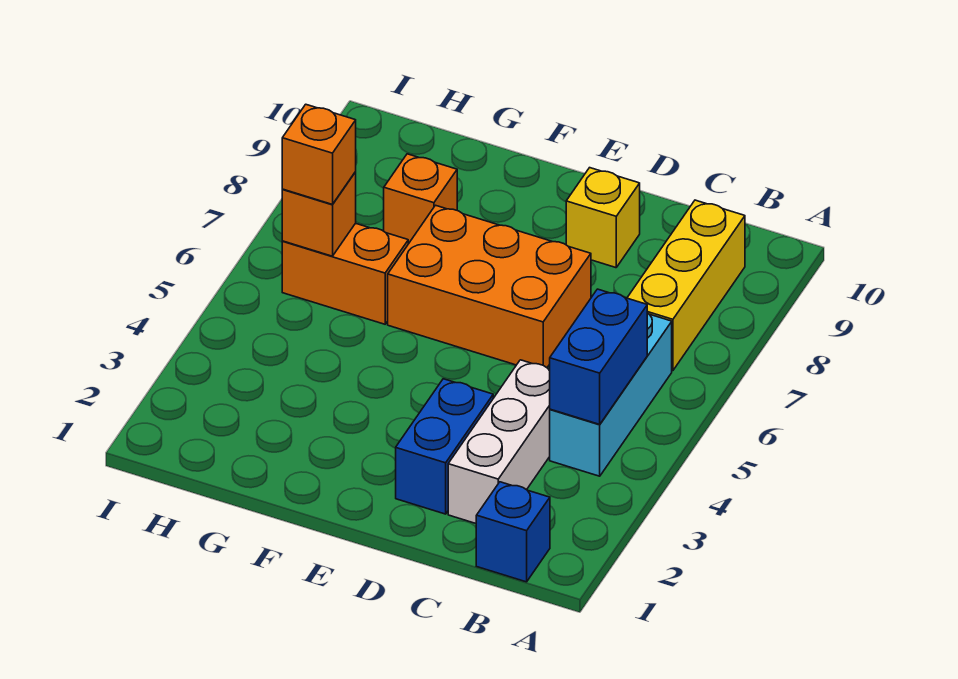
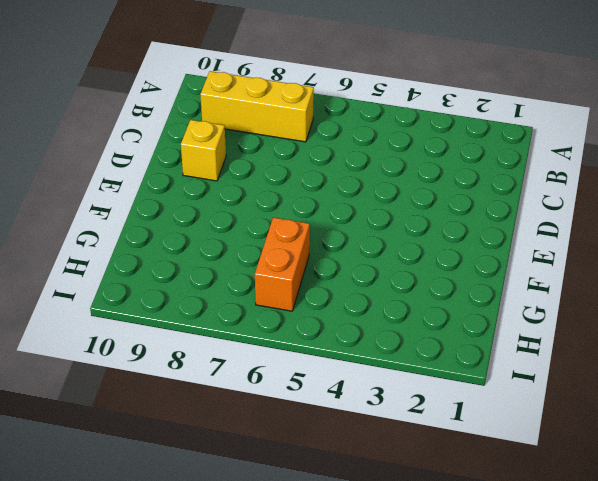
none -> blue brick B1 level 1
none -> cyan brick B4:B6 level 1
none -> white brick C2:C4 level 1

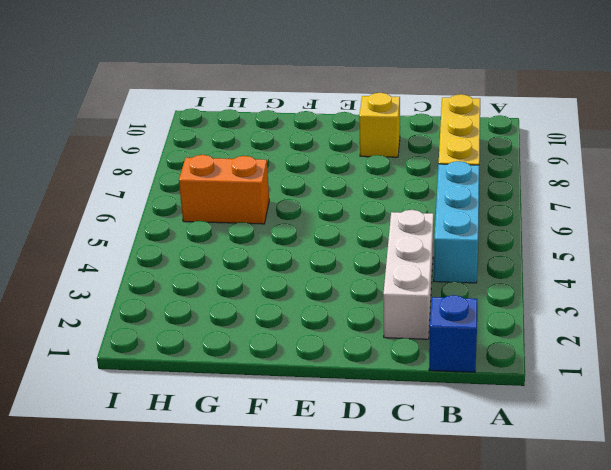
none -> blue brick D2:D3 level 1
none -> orange brick D6:F7 level 1
none -> orange brick G8 level 1

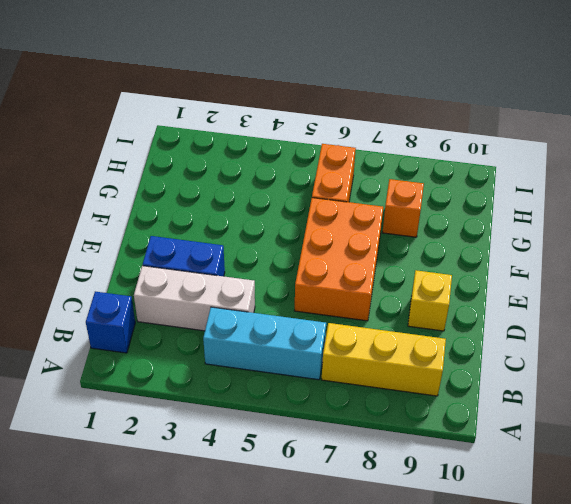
none -> blue brick B4:B5 level 2
none -> orange brick H6 level 2
none -> orange brick H6 level 3

